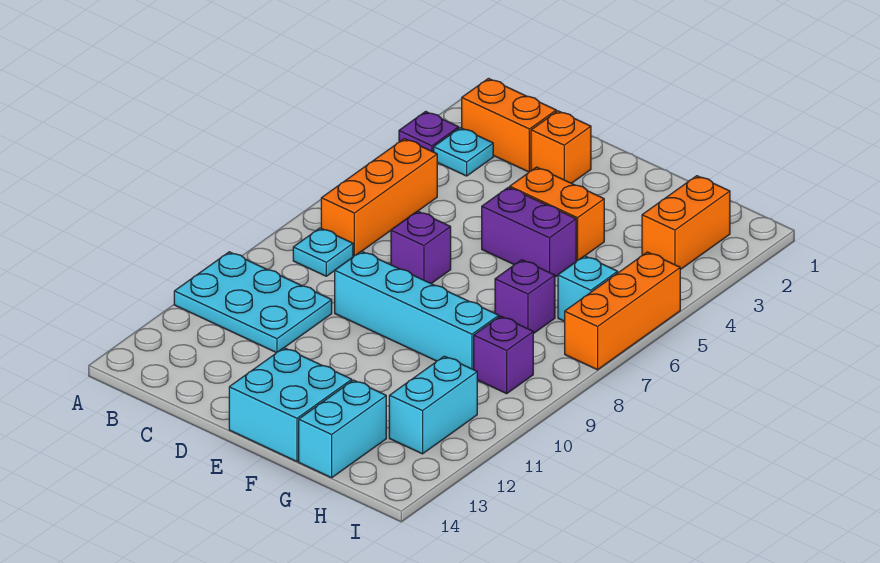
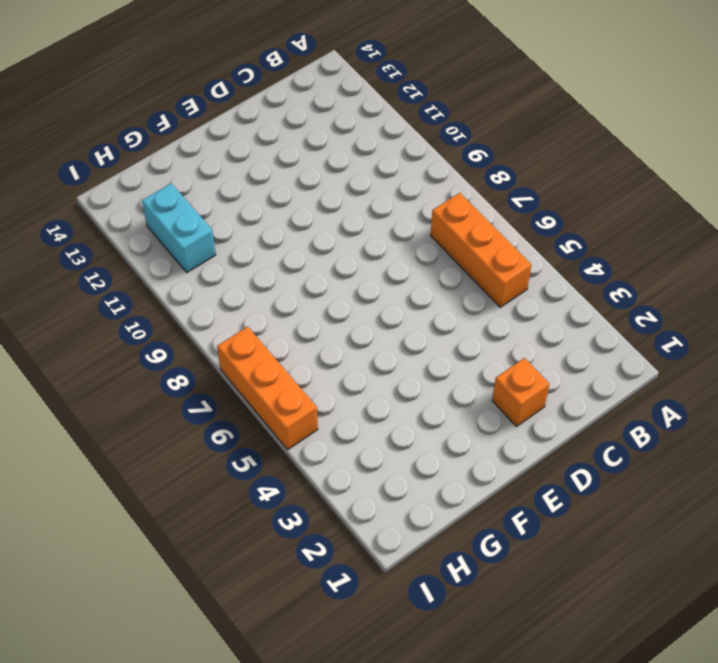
none -> purple plate A3 level 1
none -> cyan plate A10:C11 level 1
none -> orange brick B2:C2 level 1

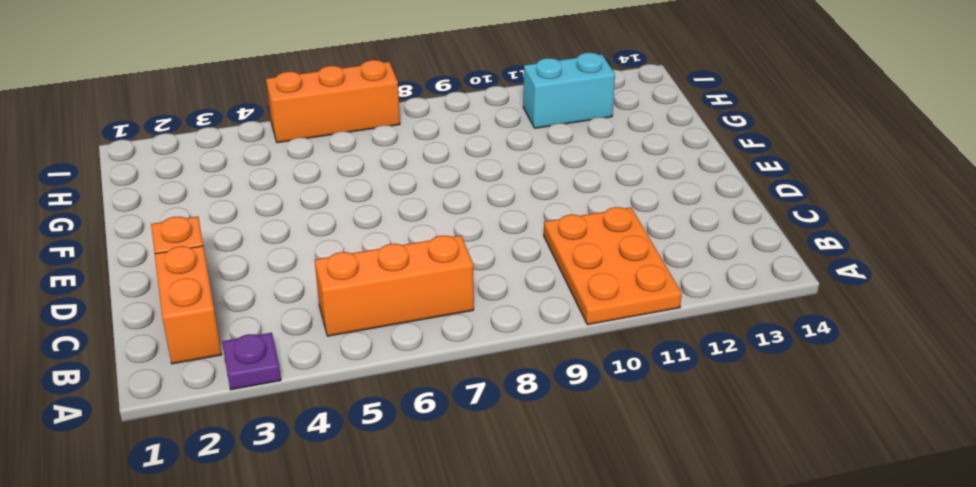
orange plate A10:C11 level 1 -> cyan plate A10:C11 level 1
none -> cyan plate B3 level 1
none -> cyan plate B8 level 1
none -> purple brick D7 level 1

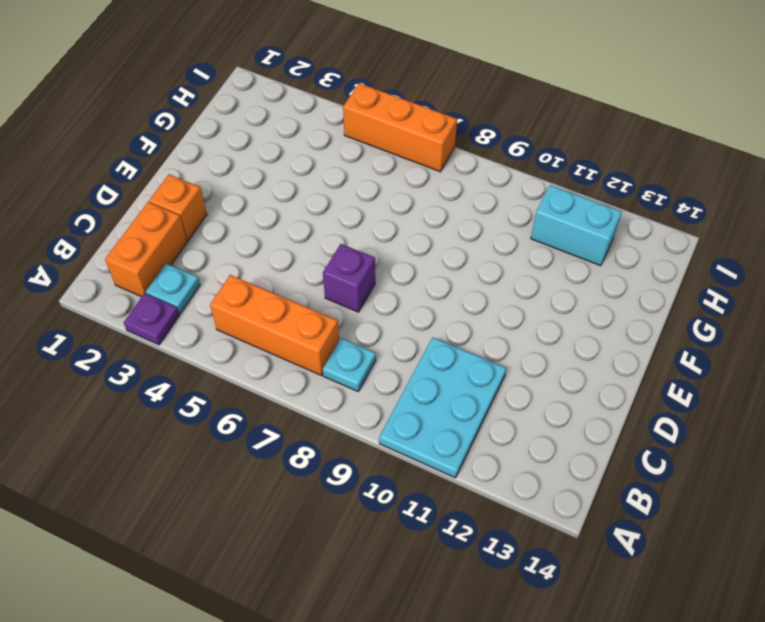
none -> cyan brick D9:G9 level 1
none -> orange brick E4:F4 level 1
none -> purple brick E5:F5 level 1

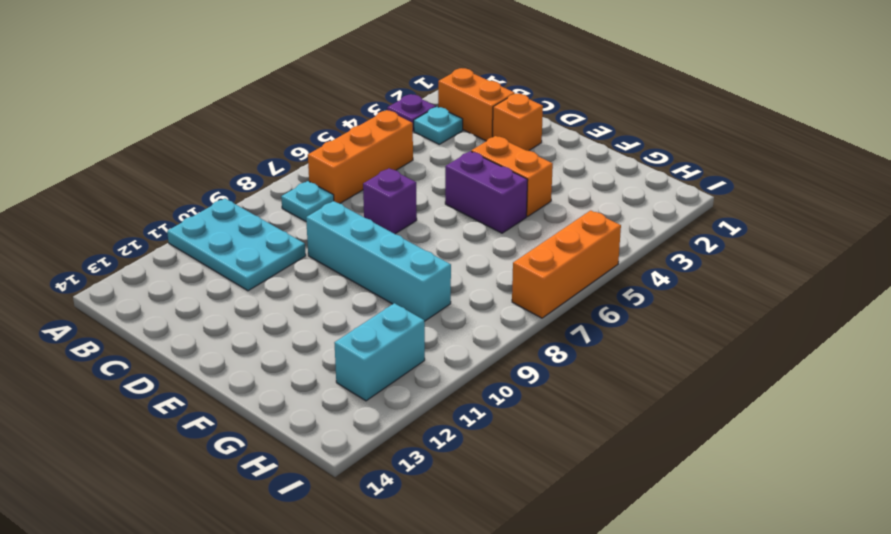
none -> cyan brick E13:F14 level 1
none -> purple brick G7 level 1
none -> cyan brick G13:G14 level 1

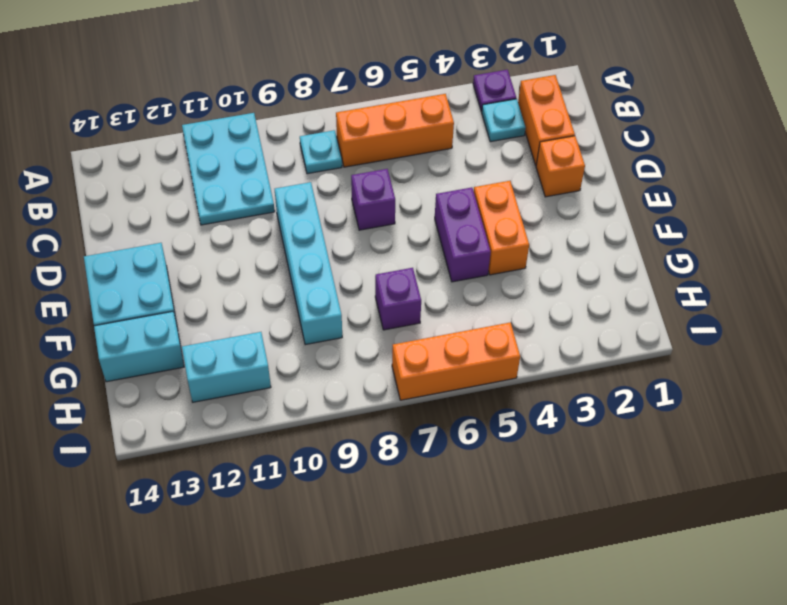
none -> orange brick H2:H3 level 1
none -> cyan brick H6 level 1
none -> purple brick H9 level 1

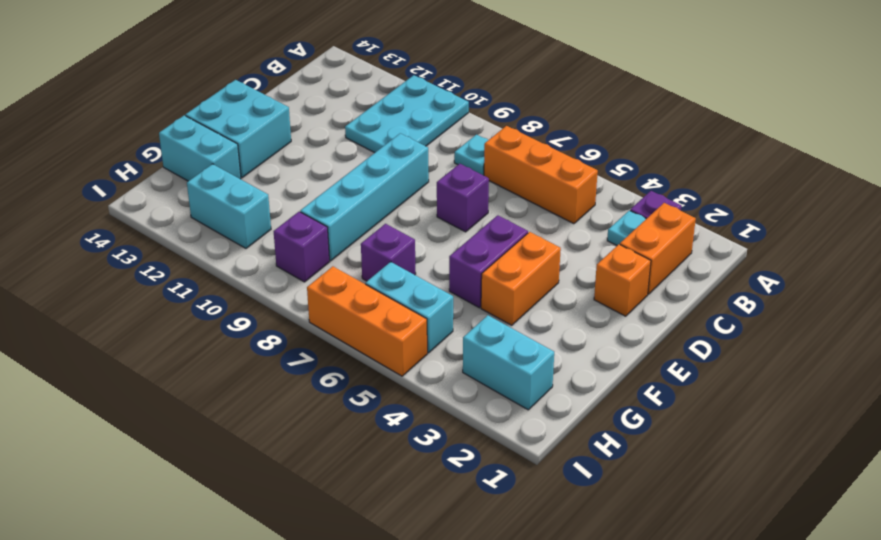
cyan brick H2:H3 level 1 -> orange brick H2:H3 level 1
cyan brick H5:H6 level 1 -> cyan brick H6 level 1

